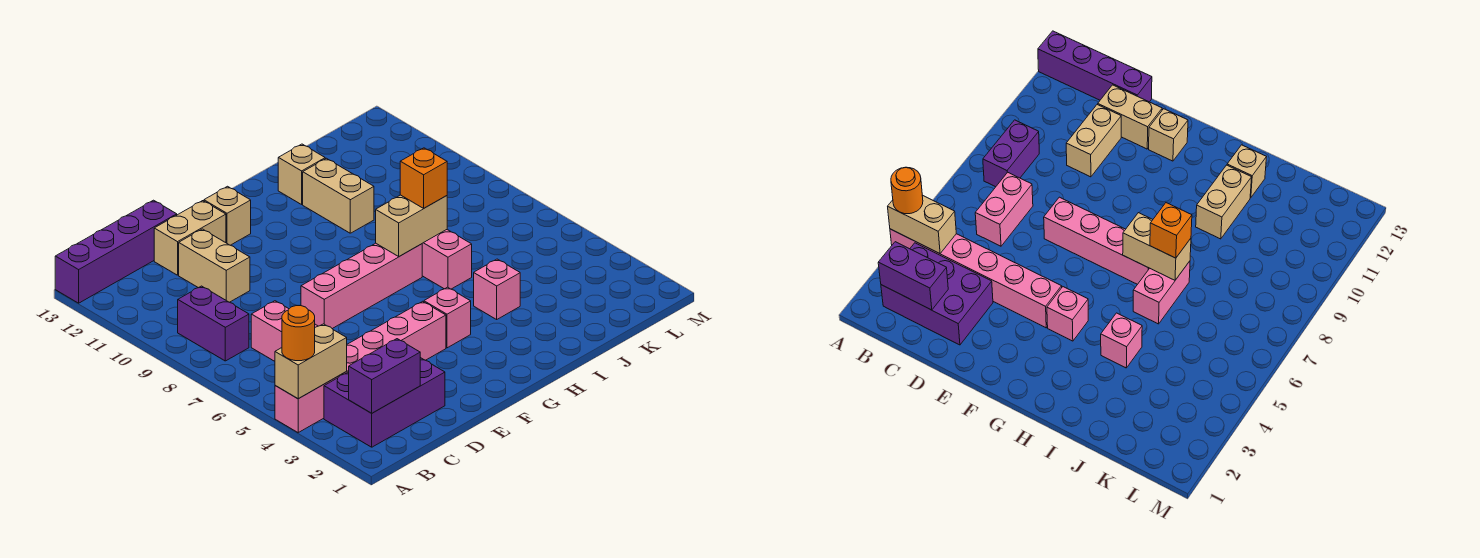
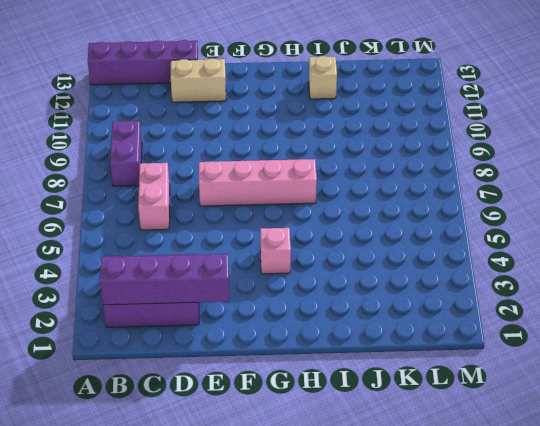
purple brick B2:E2 level 2 -> purple brick B2:C2 level 2
none -> pink brick A4:F4 level 1
none -> tan brick D10:D11 level 1
none -> tan brick F12 level 1

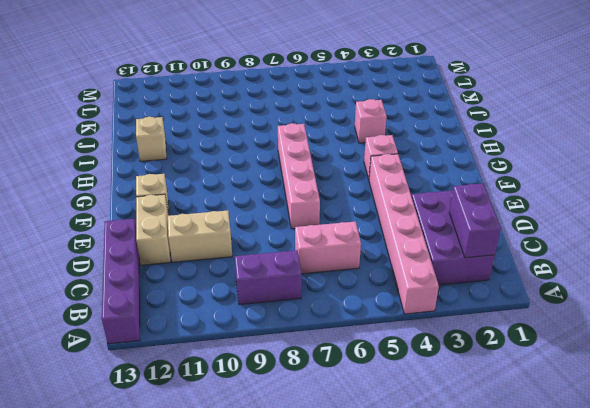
none -> pink brick I6:I7 level 1
none -> tan brick I10:I11 level 1
none -> tan brick A4:B4 level 2

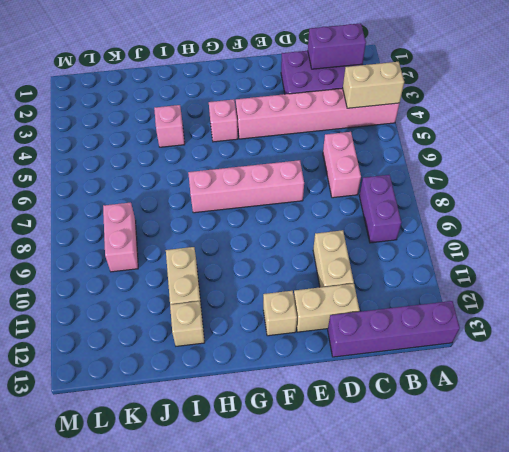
pink brick K8:K9 level 1 -> pink brick I6:I7 level 1
none -> tan brick H7:I7 level 2
none -> orange round brick A4 level 3
none -> orange brick I7 level 3

